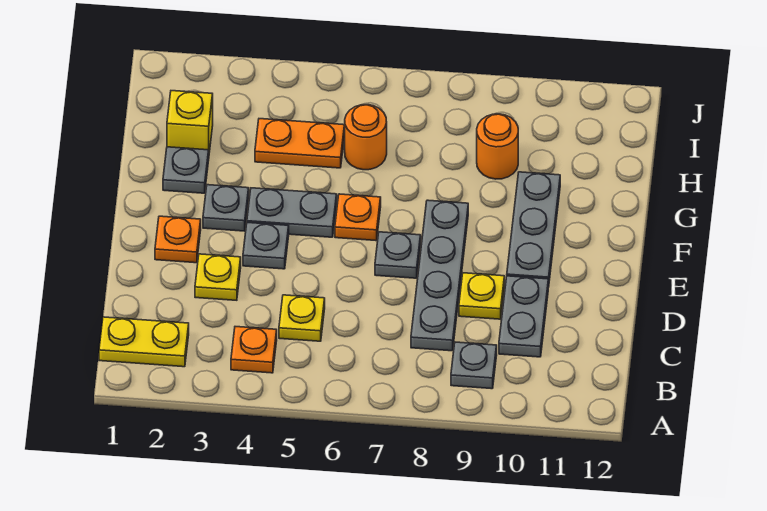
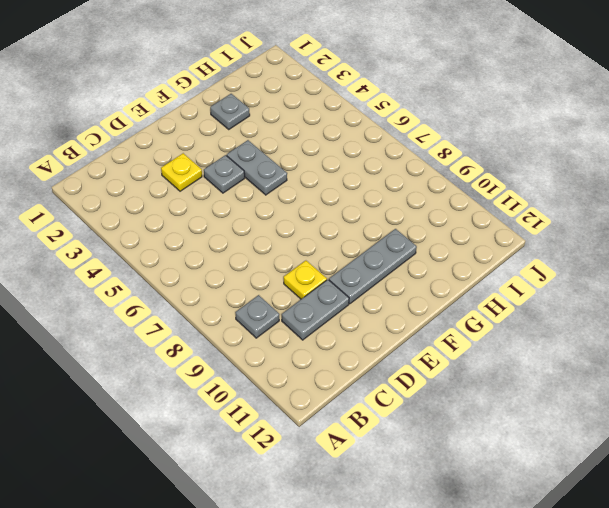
none -> yellow plate B1:B2 level 1
none -> orange plate B4 level 1
none -> yellow plate C5 level 1

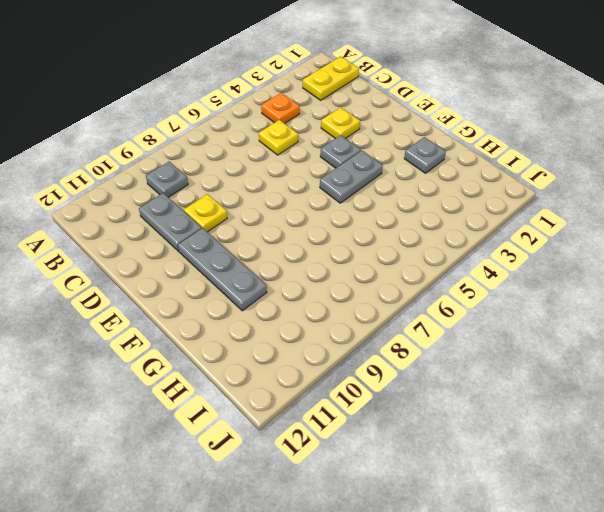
none -> grey plate C8:F8 level 1
none -> orange plate E2 level 1
none -> grey plate E7 level 1

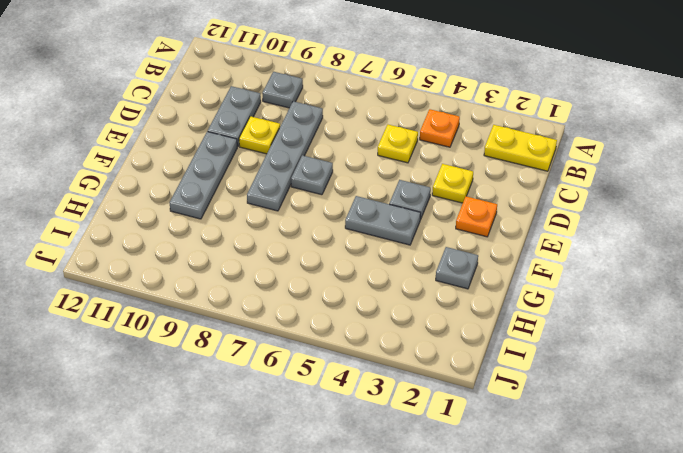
none -> grey plate F3 level 1
none -> orange plate F6 level 1
none -> yellow brick H2 level 1

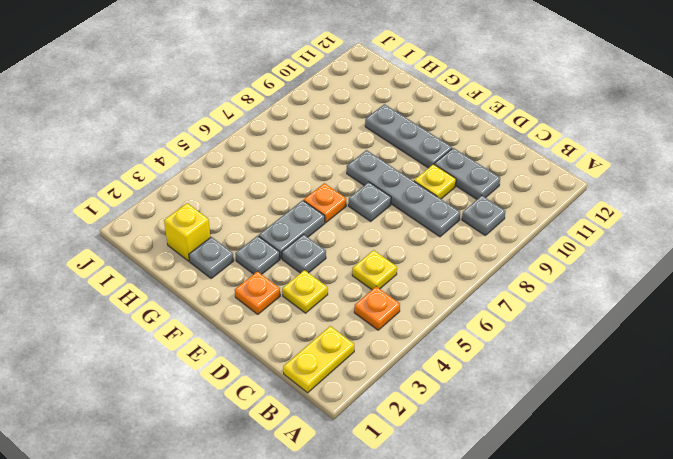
none -> orange plate H4:H5 level 1
none -> orange round brick H6 level 1
none -> orange round brick H9 level 1

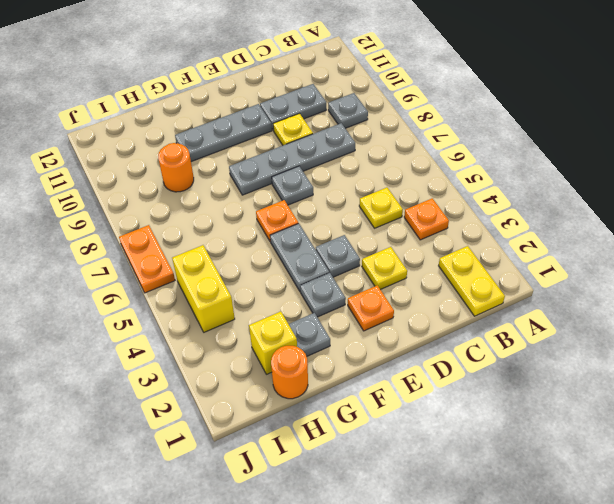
orange round brick H1 level 1 -> orange round brick H6 level 1
yellow brick I4:I5 level 1 -> none
orange plate J6:J7 level 1 -> orange plate H4:H5 level 1

